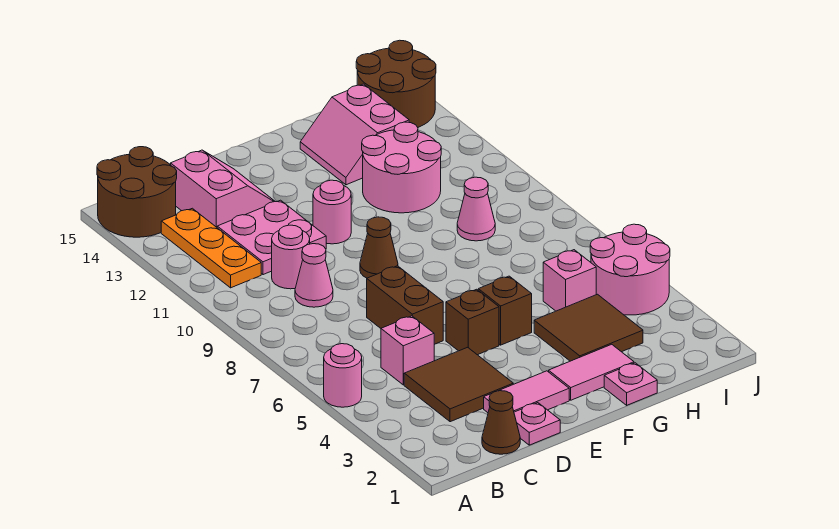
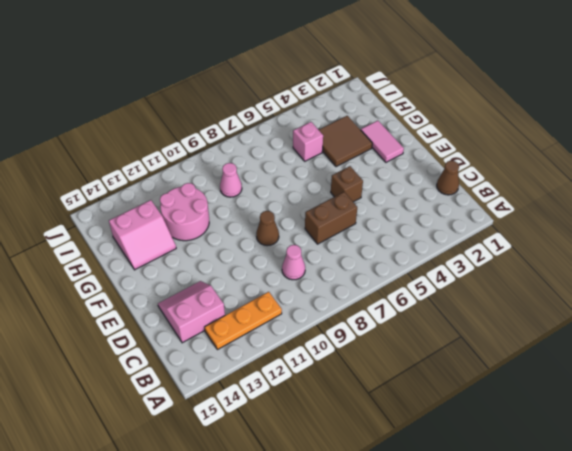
none -> pink round brick A5 level 1
none -> brown round brick A14:B15 level 1
none -> brown tile C3:D4 level 1

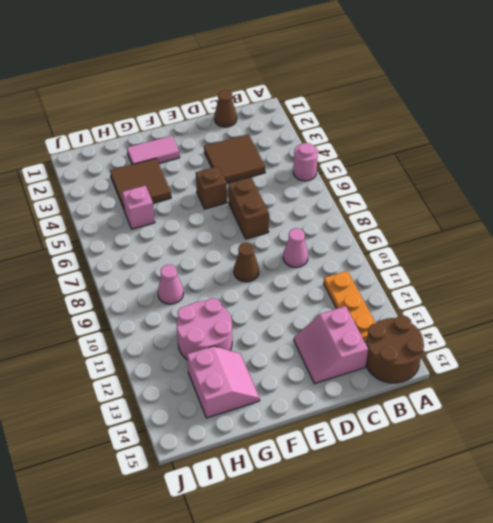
none -> pink brick C5 level 1
none -> pink round brick C10 level 1
none -> pink plate C11:D12 level 1

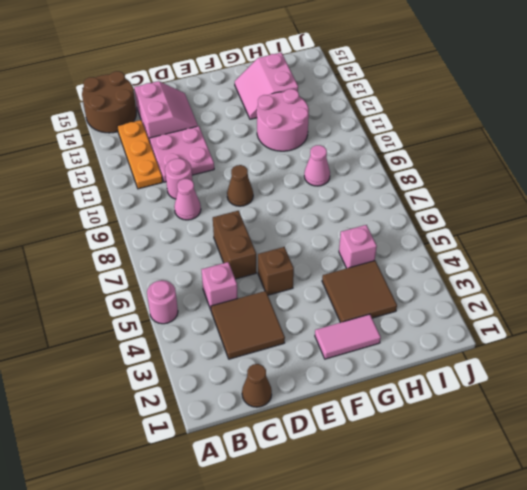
none -> pink plate D1 level 1
none -> pink tile D2:E2 level 1
none -> pink round brick E11 level 1

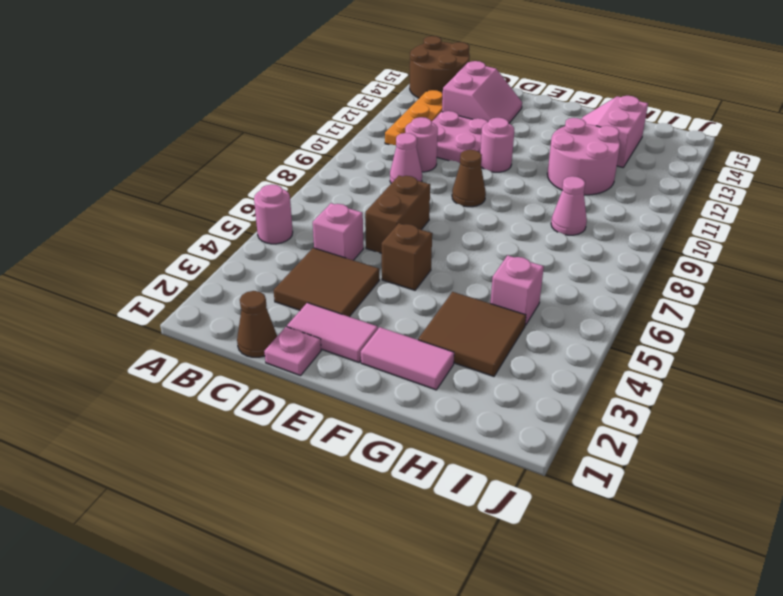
none -> brown brick F5 level 1
none -> pink plate G1 level 1
none -> pink round brick I4:J5 level 1

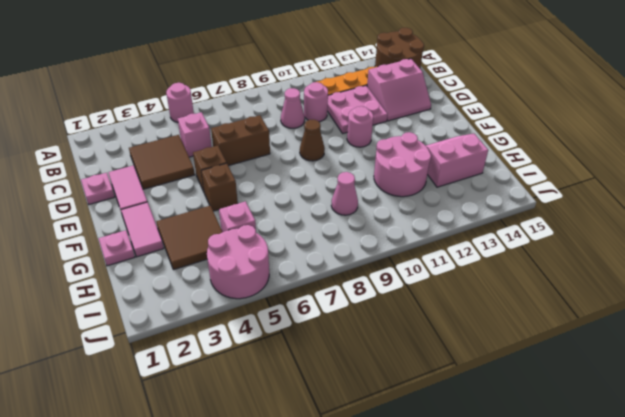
none -> brown cone C1 level 1
none -> brown round brick I14:J15 level 1

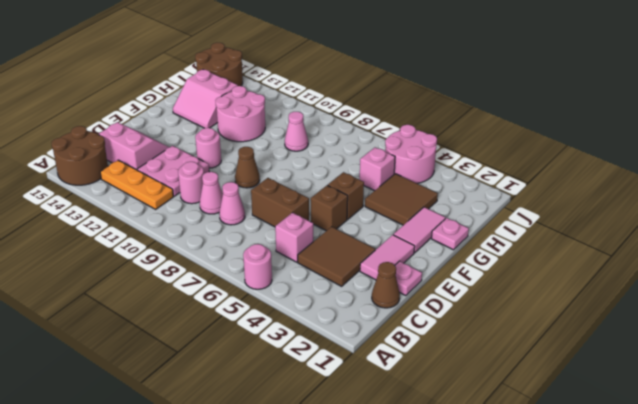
pink cone C8 level 1 -> none

